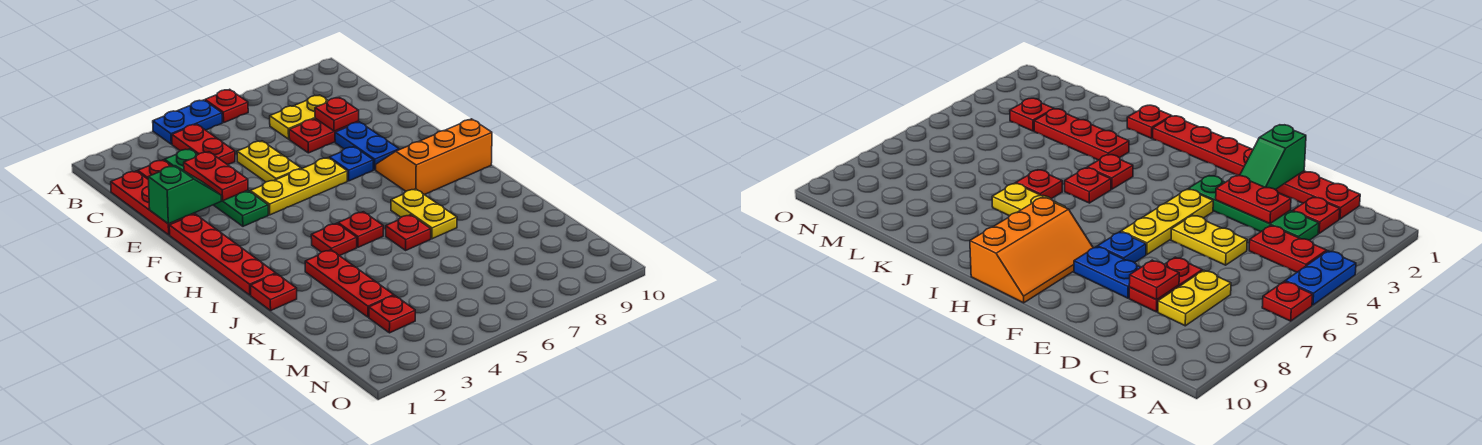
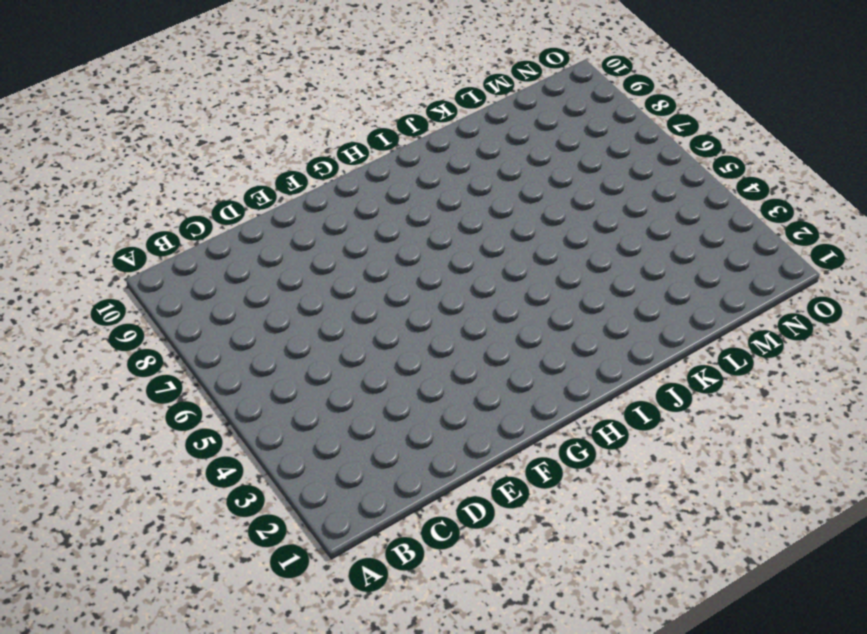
none -> blue plate A4:A5 level 1
none -> red plate A6 level 1
none -> red plate B4:C4 level 1

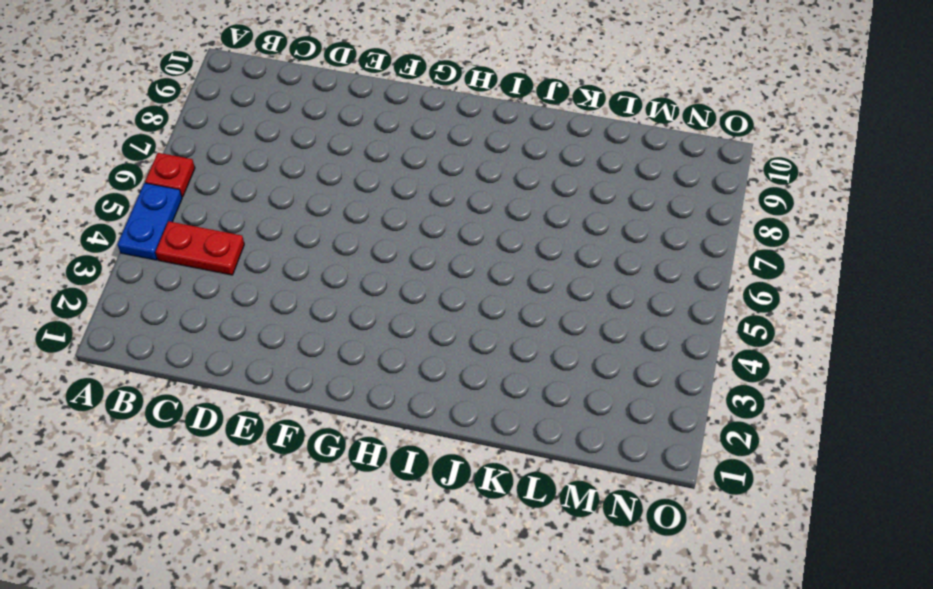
none -> red plate C1:E1 level 1
none -> red plate C2 level 1
none -> green plate C3:F3 level 1

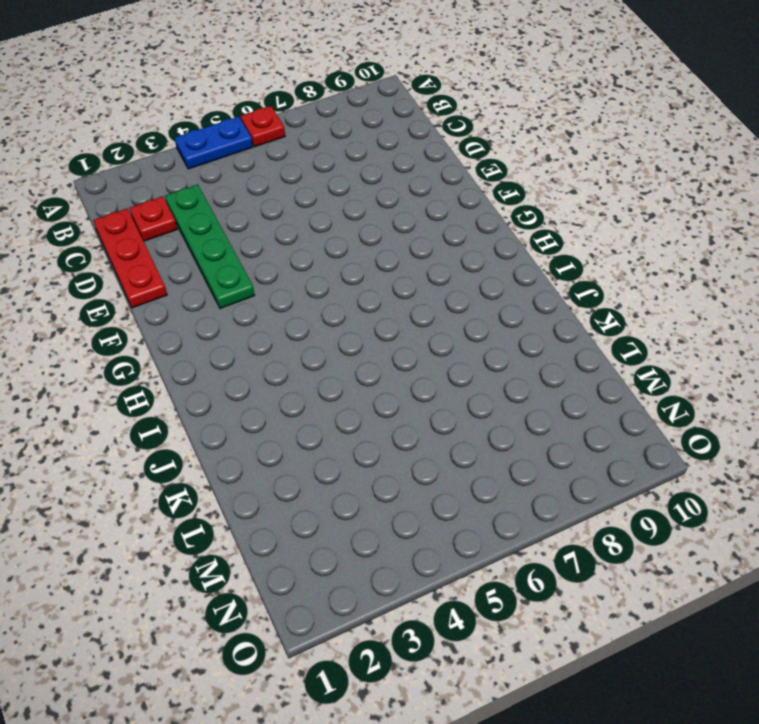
none -> red plate B4:C4 level 1
none -> yellow plate C7:C8 level 1
none -> yellow plate D5:E5 level 1

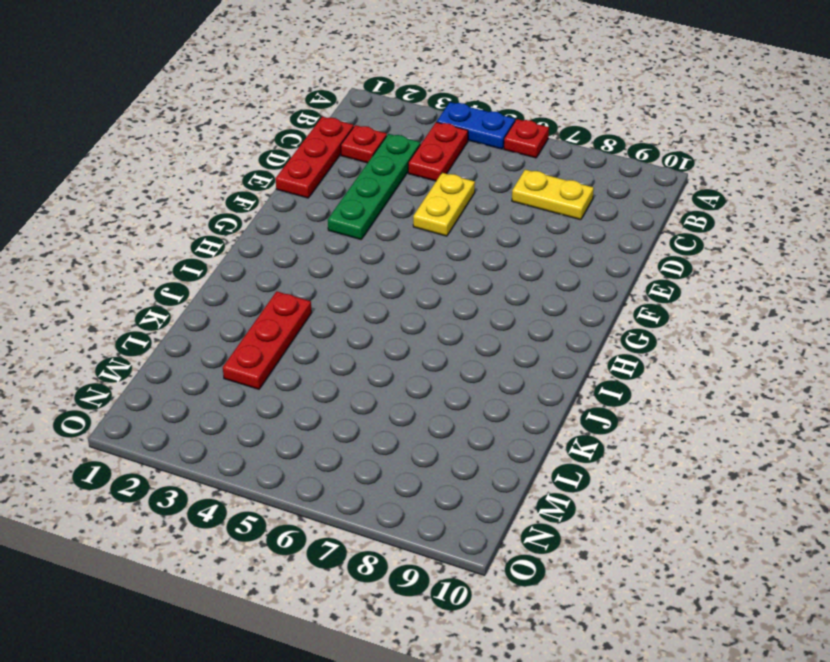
none -> red plate D7:D8 level 1
none -> blue plate E8:F8 level 1
none -> red plate F1:I1 level 1

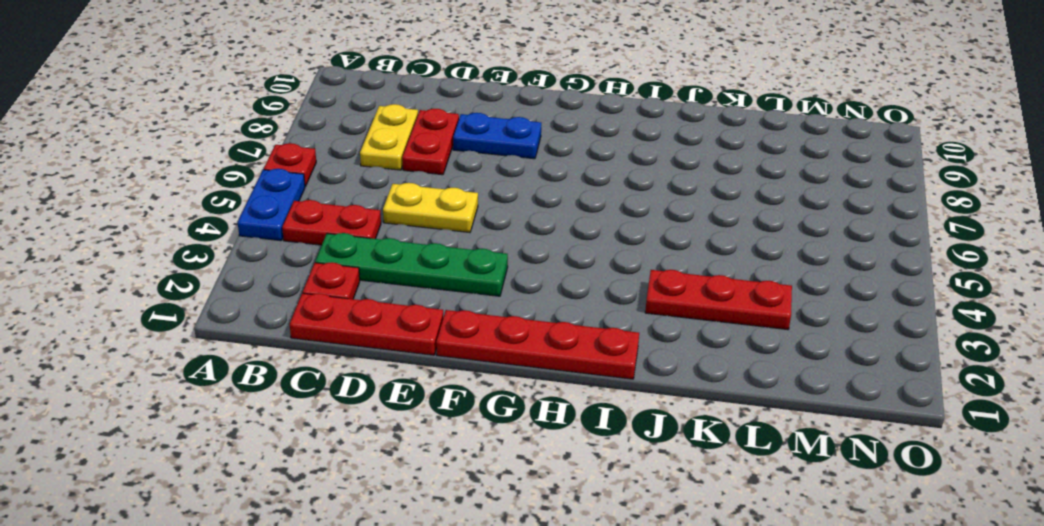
none -> yellow plate F4:F6 level 1
none -> blue plate F7 level 1
none -> orange slope G8:H10 level 1 top H

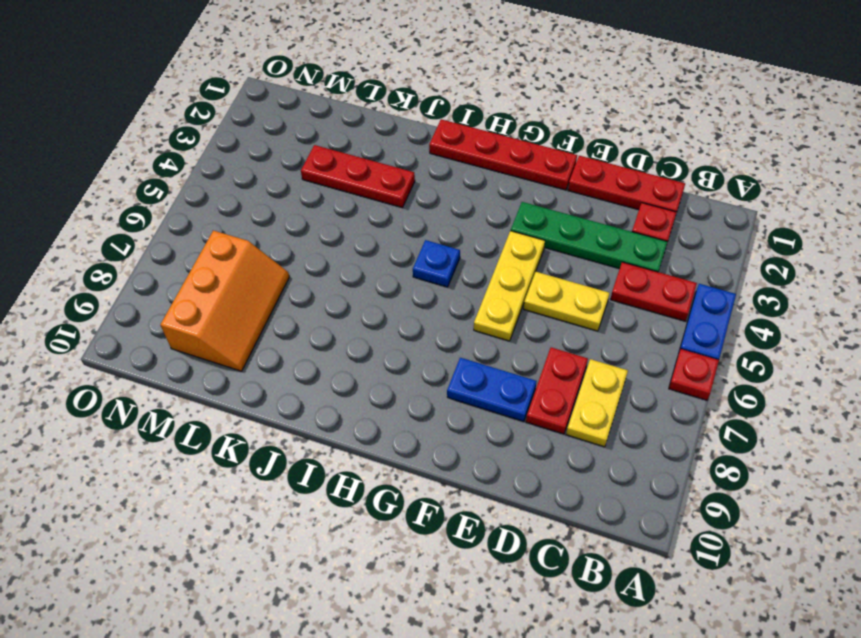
blue plate H5 level 1 -> blue plate F7 level 1
orange slope L7:M9 level 1 top M -> orange slope G8:H10 level 1 top H
none -> red plate I4 level 1
none -> red plate I5 level 1
none -> yellow plate I7:J7 level 1

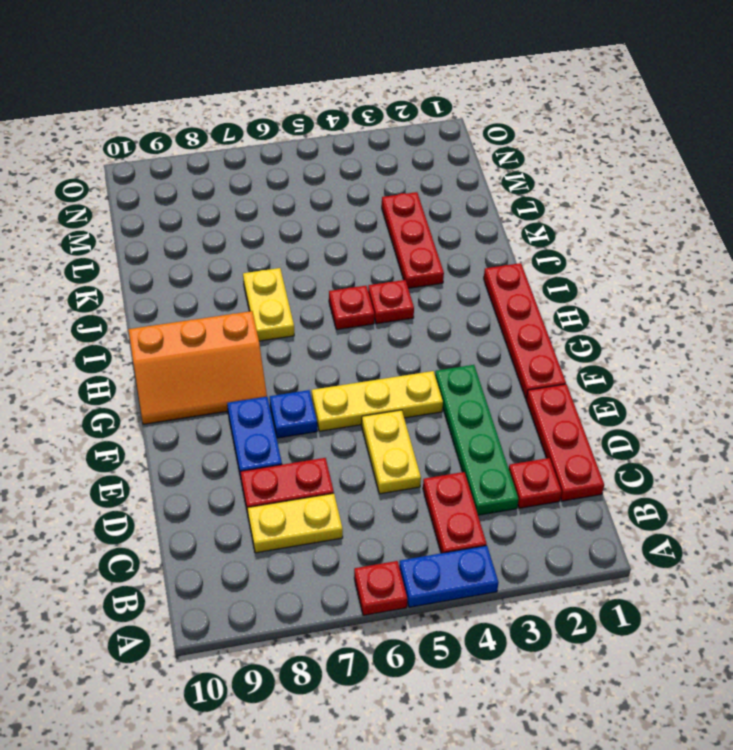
none -> red plate J1 level 1
none -> red plate J6 level 1
none -> red plate M3 level 1

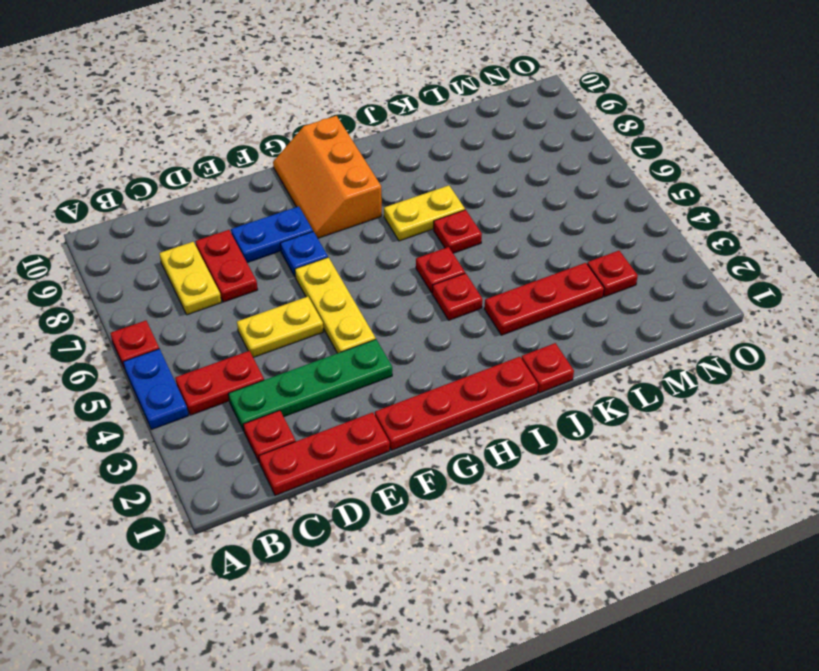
none -> red plate D3:E3 level 2
none -> red plate D8 level 2
none -> green slope E1:E2 level 2 top 1

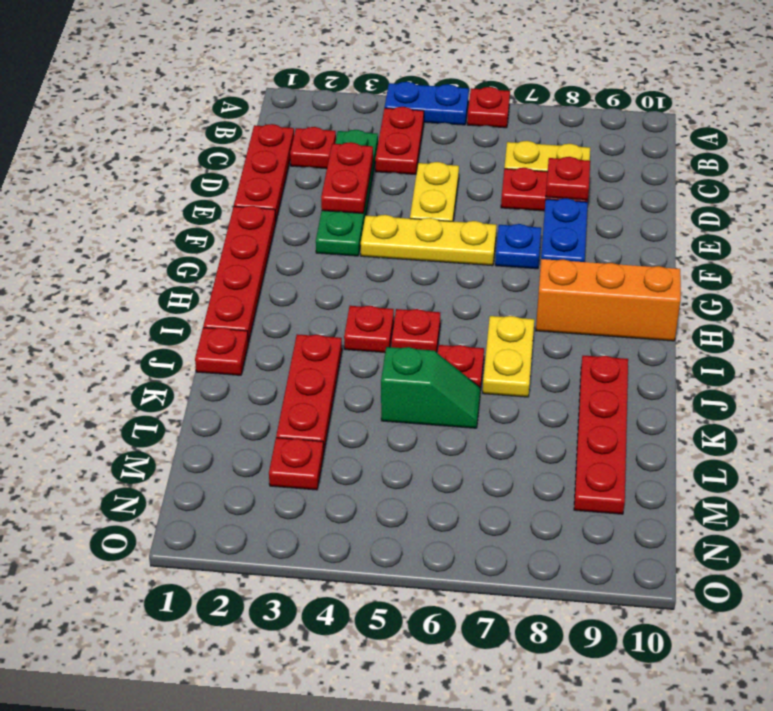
red plate J9:M9 level 1 -> none
green slope K5:K6 level 1 top 5 -> green slope E1:E2 level 2 top 1

